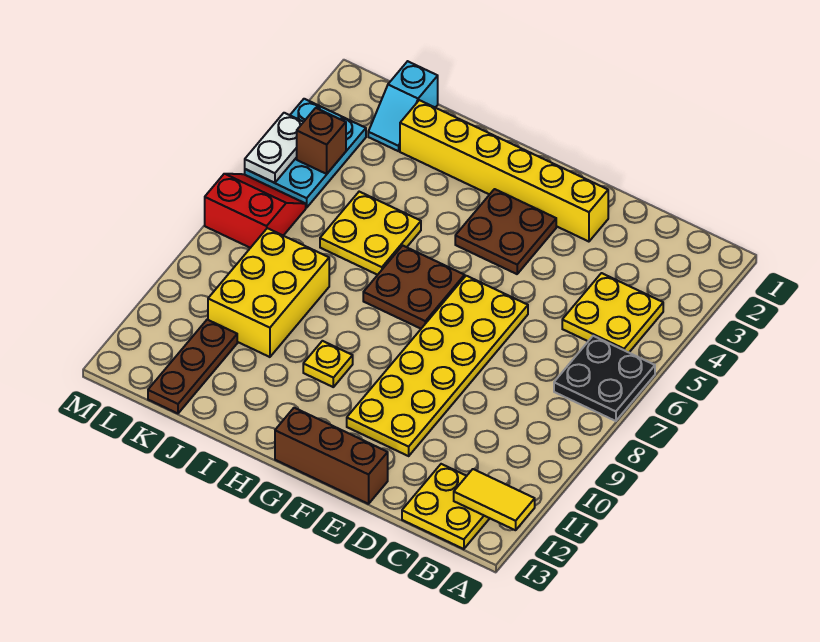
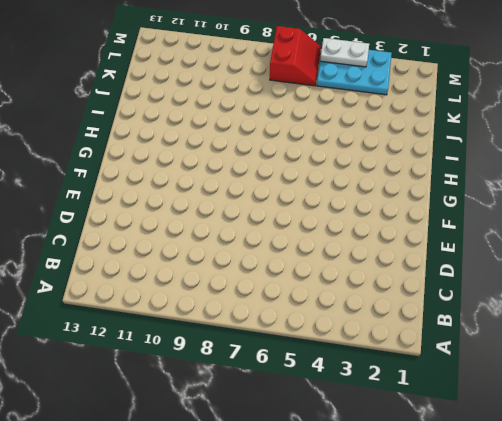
none -> black plate A6:B7 level 1
none -> yellow plate B4:C5 level 1
none -> yellow plate B12:C13 level 1

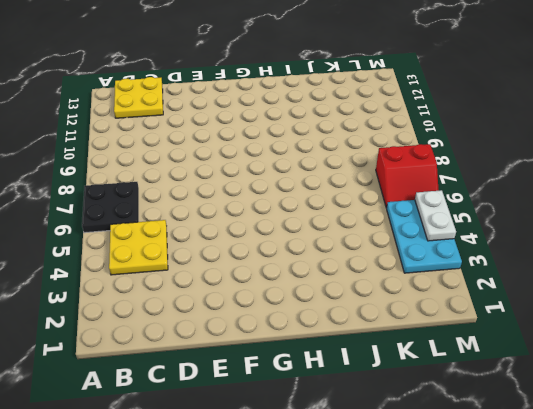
none -> yellow brick E2:J2 level 1
none -> yellow plate E6:F11 level 1
none -> brown brick E13:G13 level 1

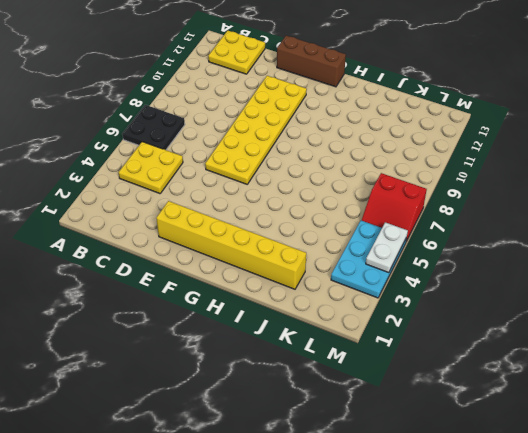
none -> brown plate F3:G4 level 1
none -> brown plate G6:H7 level 1
none -> yellow plate H10 level 1

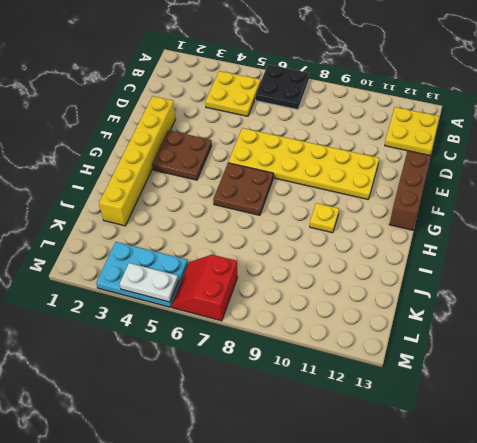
none -> yellow plate I5:J6 level 1
none -> yellow brick J8:K10 level 1
none -> cyan slope K1:K2 level 1 top 1

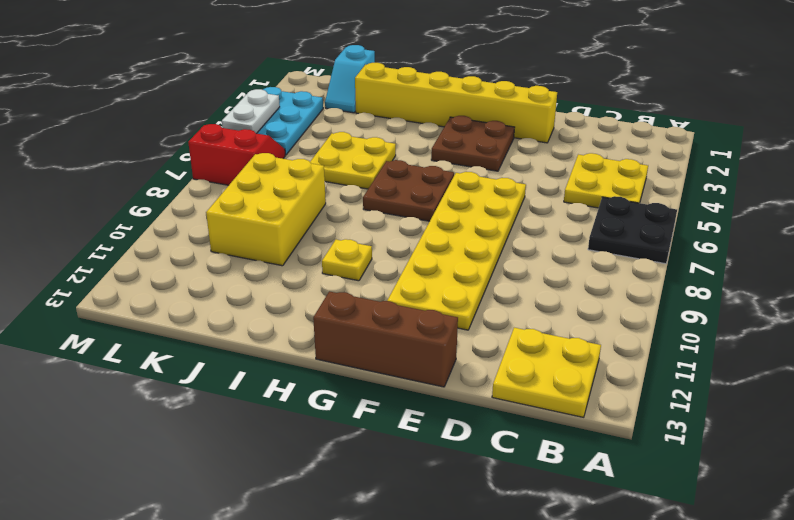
none -> brown plate K11:K13 level 1
none -> yellow tile A12:B12 level 2
none -> brown brick L4 level 2

